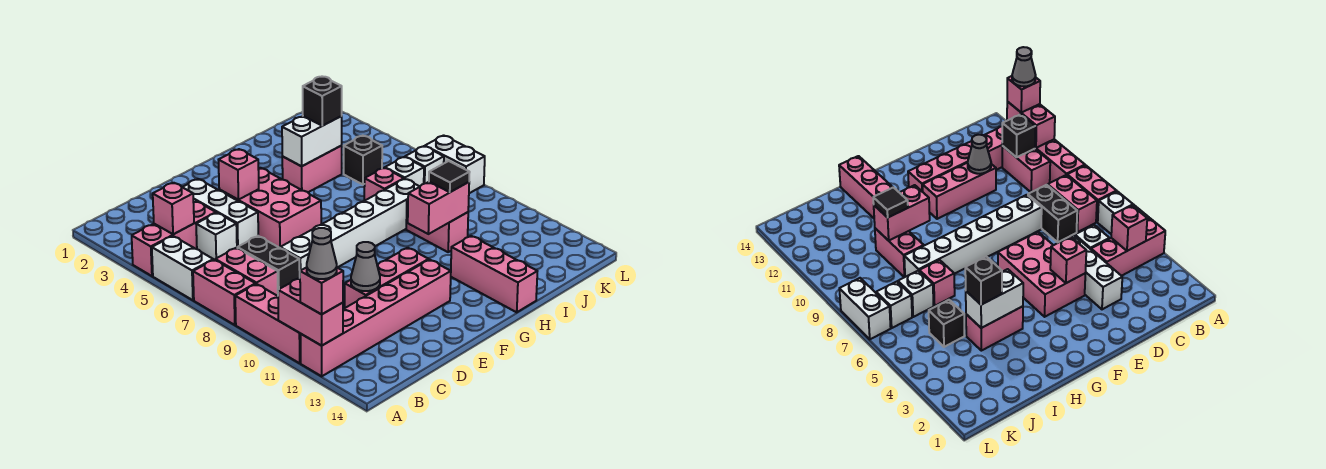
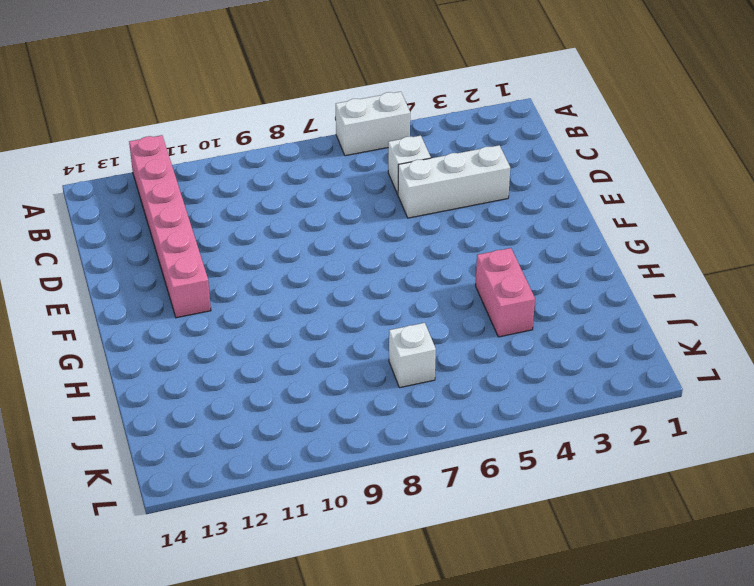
none -> pink brick A4:C4 level 1
none -> pink brick A7:A8 level 1
none -> pink brick A9:A11 level 1
none -> pink brick B7:B8 level 1

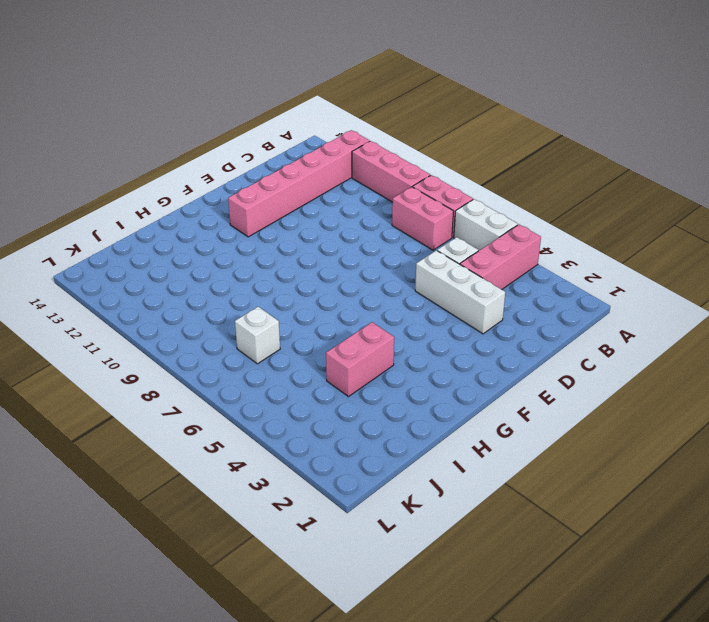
none -> pink brick B10:B11 level 1
none -> black brick C7:C8 level 1
none -> white brick D8:I8 level 1
none -> pink brick D11:F11 level 1

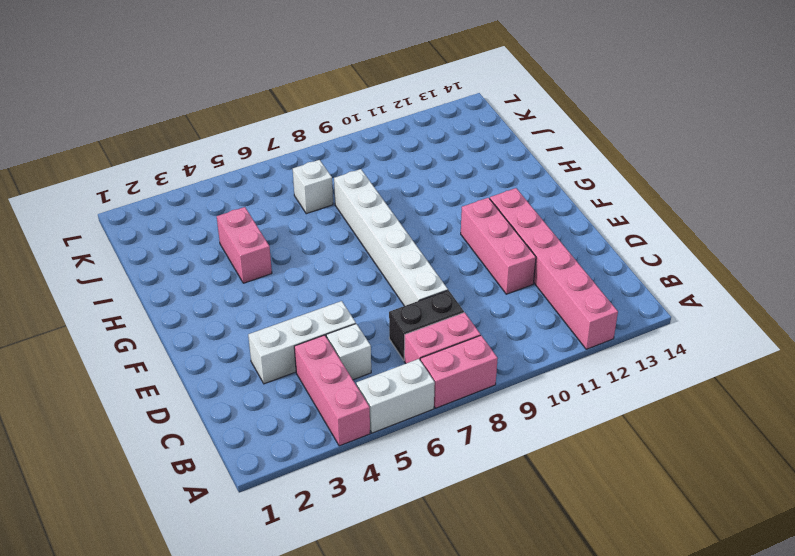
none -> pink brick A9:A11 level 1
none -> pink brick B10:B11 level 1
none -> pink brick E4:F6 level 1
none -> pink brick H12:H14 level 1

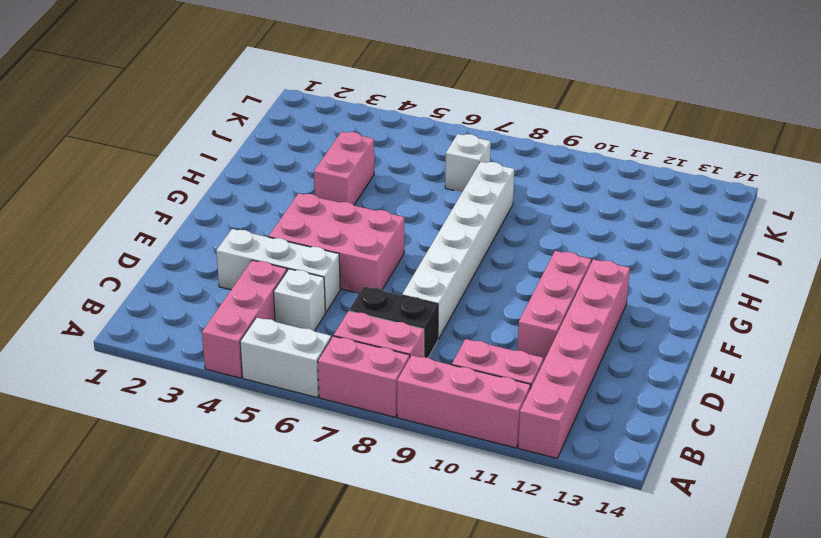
none -> pink brick H12:H14 level 1
none -> pink brick I7 level 1
none -> pink brick I9:I10 level 1
none -> black brick J5 level 1

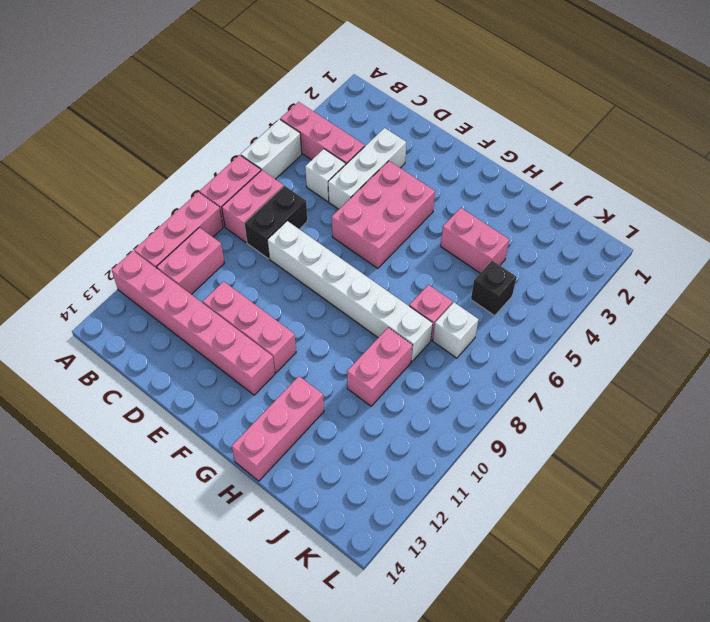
none -> white brick K7 level 1
none -> white brick L7:L8 level 1
none -> pink brick A11:A12 level 2
none -> pink brick B4 level 2

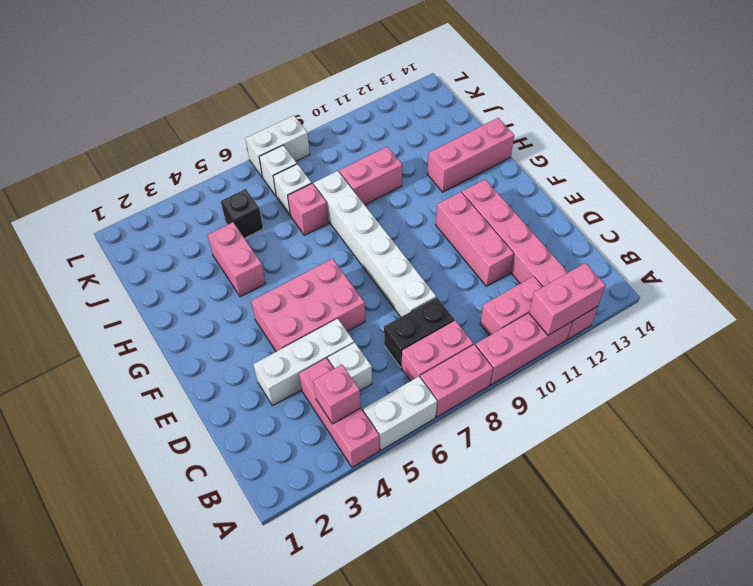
none -> black brick B11 level 2
none -> grey cone D11 level 2
none -> pink brick E4 level 2
none -> white brick H4:I4 level 2

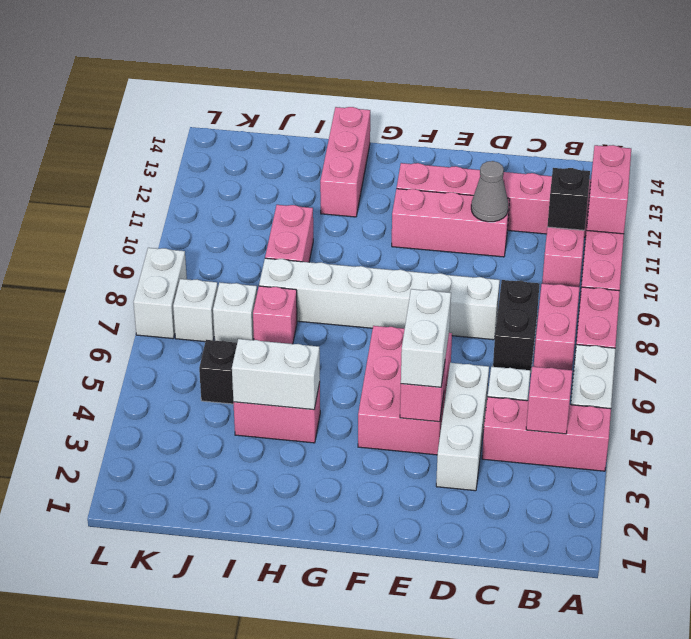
white brick E4:E5 level 3 -> none
none -> pink brick H10:I10 level 2
none -> pink brick A12 level 3
none -> black brick I4 level 3
none -> black tile I10 level 3

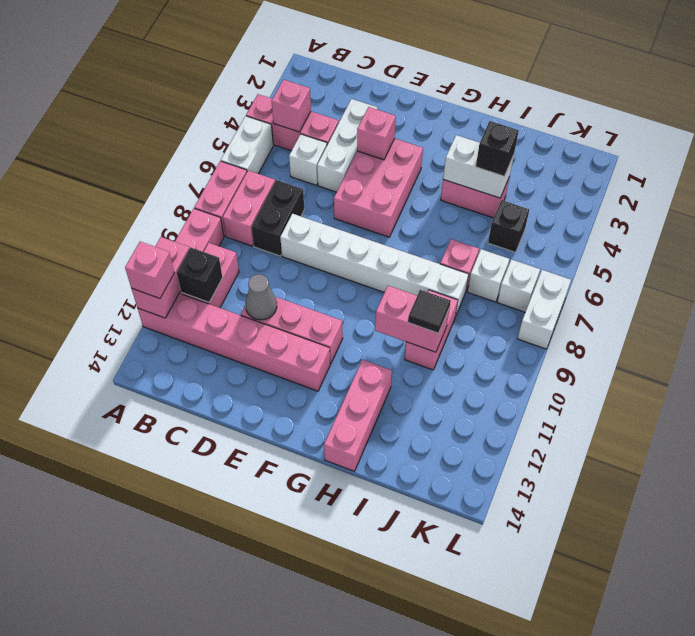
none -> grey cone A12 level 4

